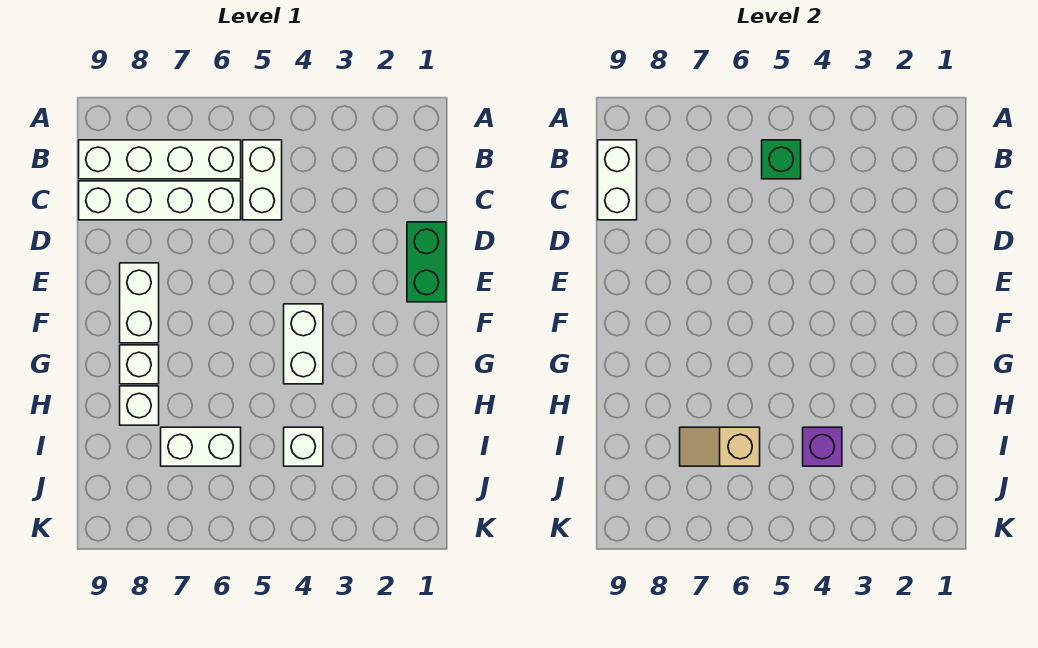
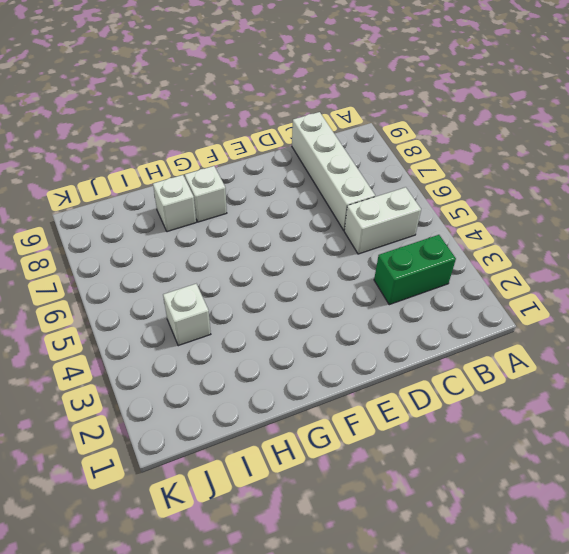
green brick B3:C3 level 1 -> green brick D1:E1 level 1
none -> white brick B6:B9 level 1
none -> white brick E8:F8 level 1
none -> white brick F4:G4 level 1

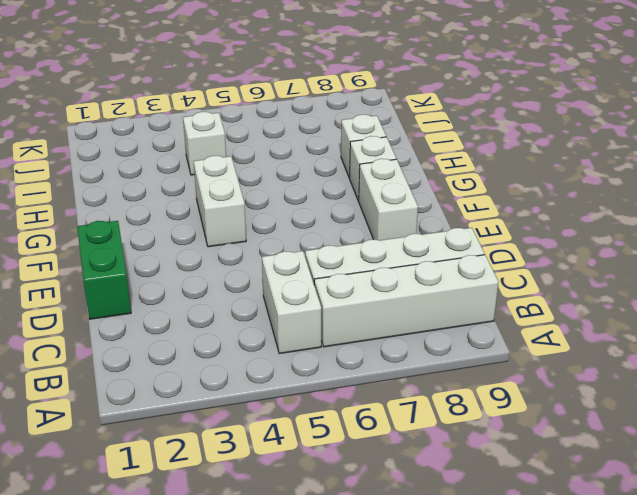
none -> white brick I6:I7 level 1
none -> green brick B5 level 2
none -> white brick B9:C9 level 2

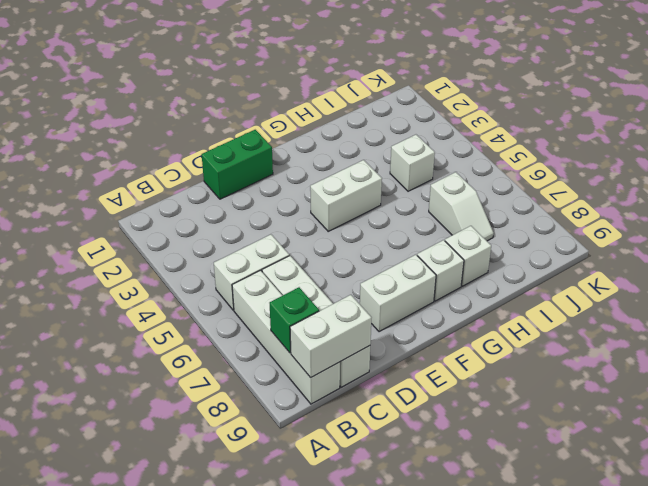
green brick B8 level 2 -> green brick B5 level 2
white slope I6:I7 level 1 top 6 -> white brick I6:I7 level 1
none -> purple brick I4 level 2
none -> tan slope I6:I7 level 2 top 6

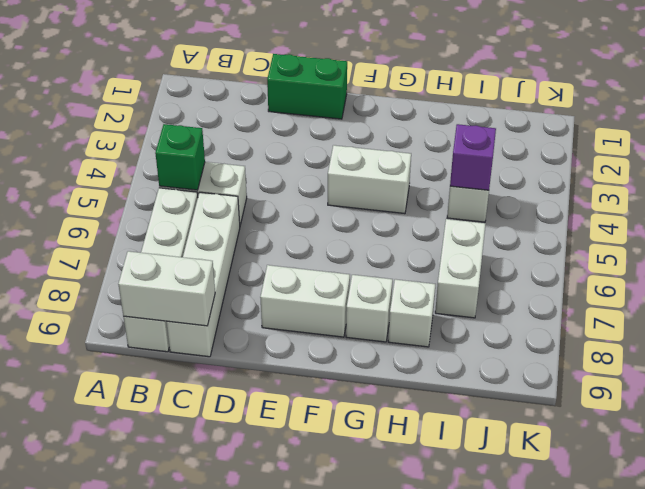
none -> tan slope I6:I7 level 2 top 6

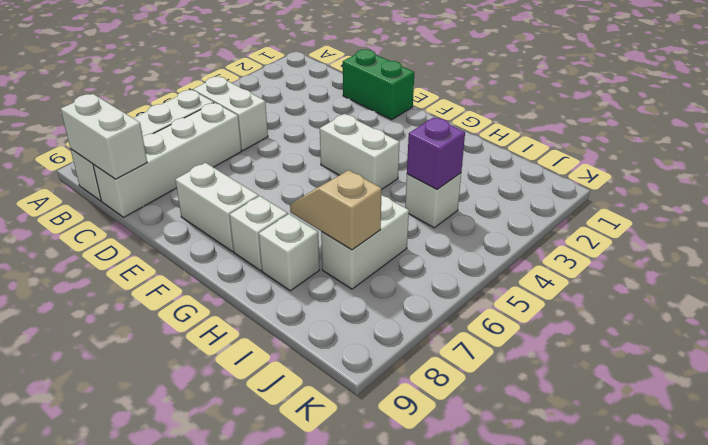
tan slope H7:I7 level 2 top I -> tan slope I6:I7 level 2 top 6
none -> green brick B5 level 2

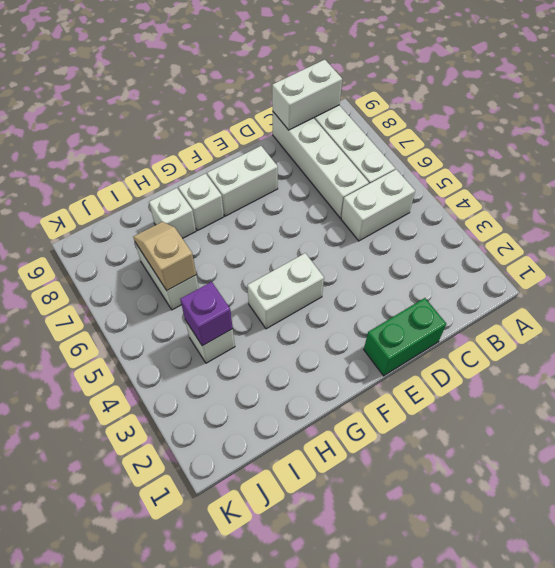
none -> green brick B5 level 2

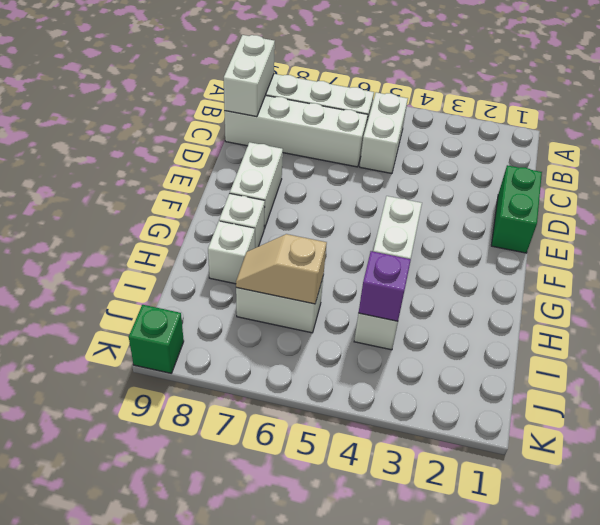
green brick K9 level 1 -> green brick B5 level 2

